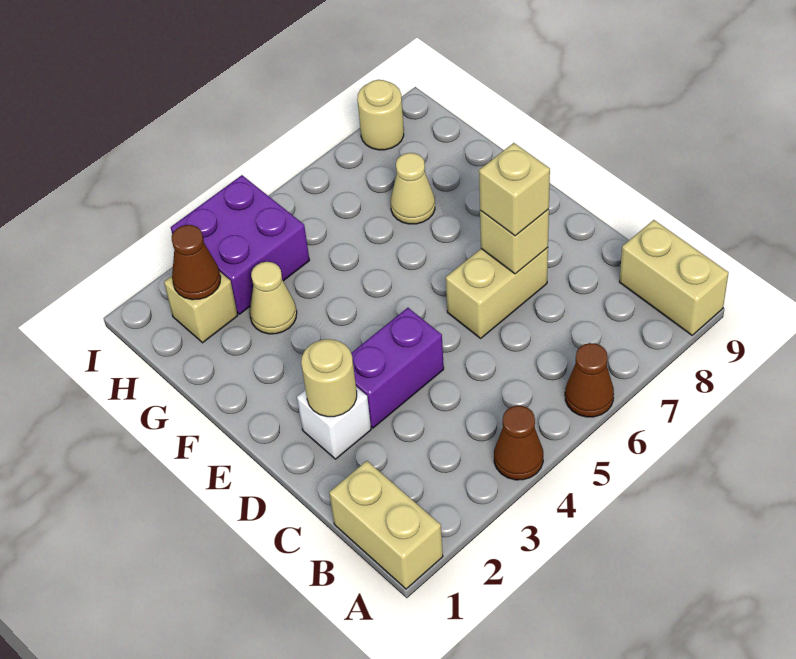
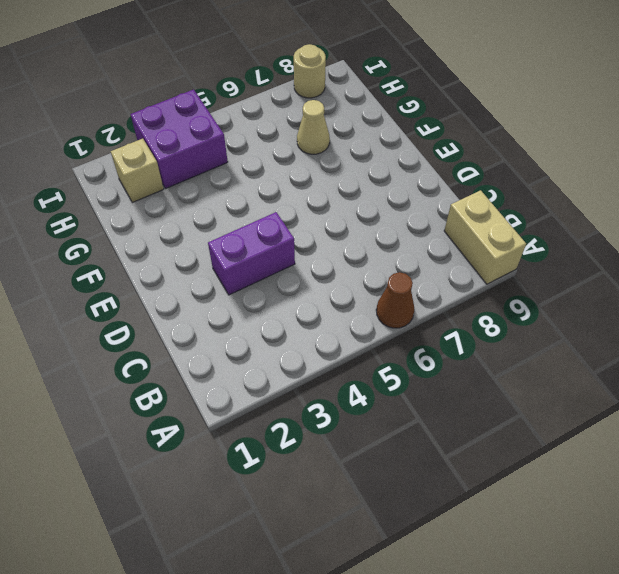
none -> tan brick A1:B1 level 1
none -> brown cone A4 level 1
none -> white brick D2 level 1

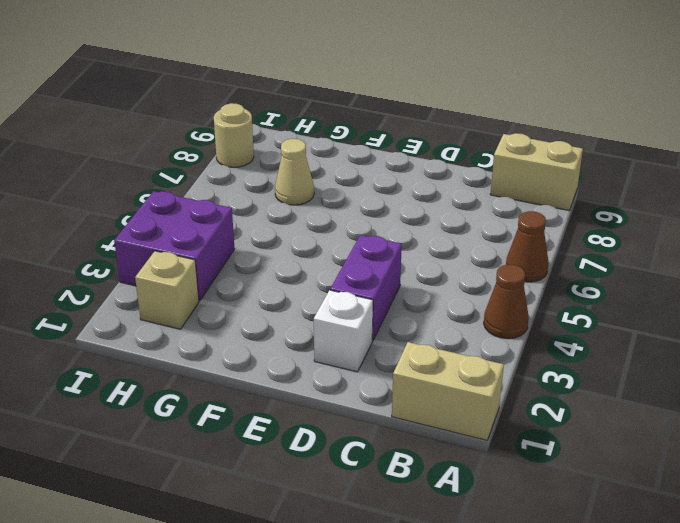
none -> tan brick D6:D7 level 1
none -> tan cone G3 level 1
none -> tan round brick D2 level 2

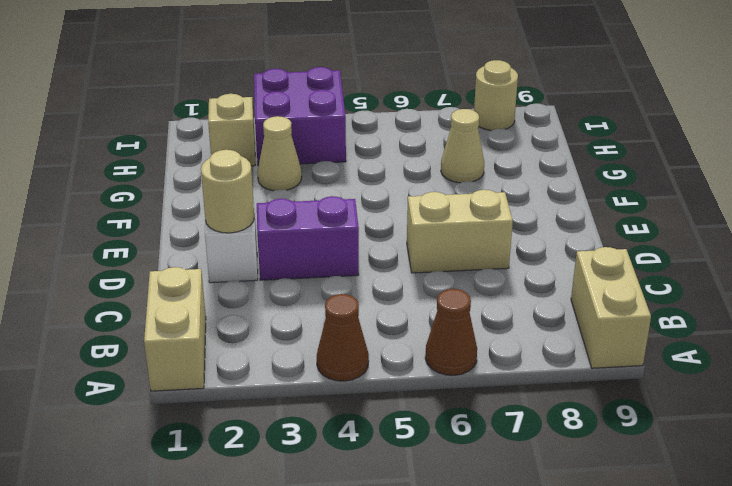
none -> tan brick D7 level 2
none -> brown cone H2 level 2
none -> tan brick D7 level 3

